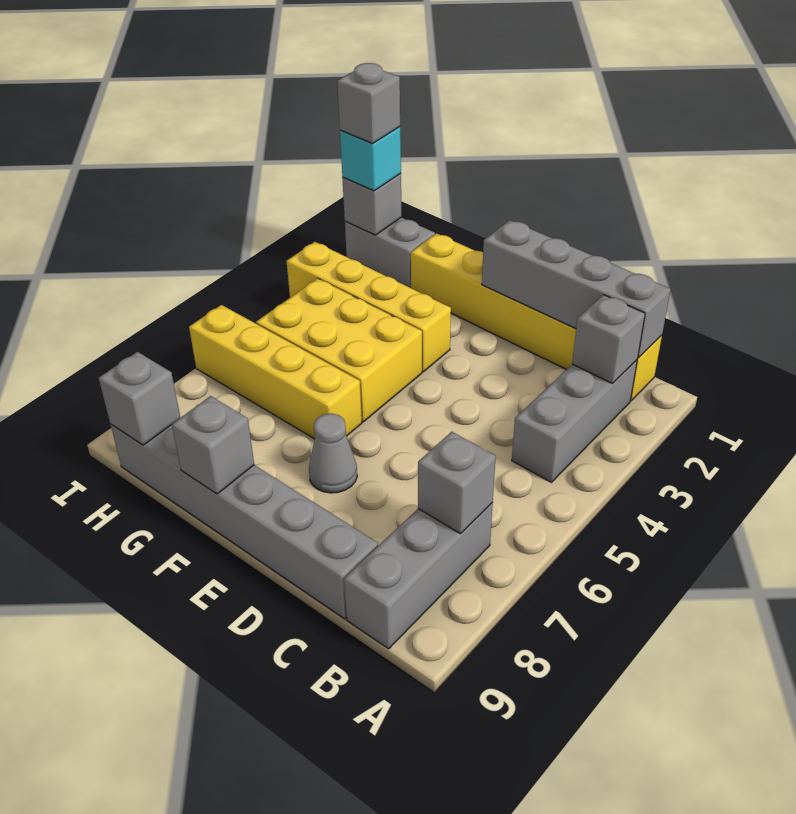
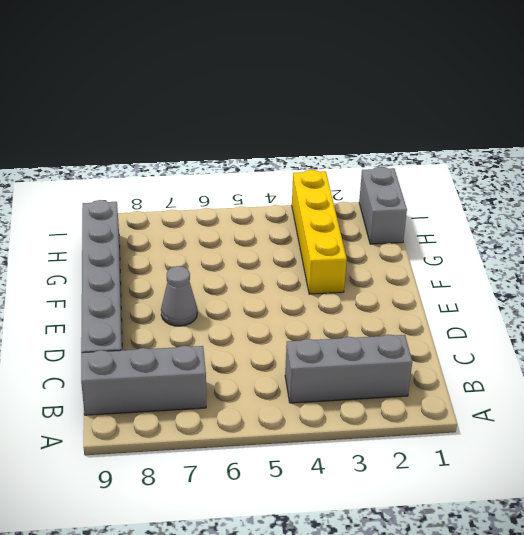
none -> yellow brick B1:G1 level 1
none -> yellow brick F4:H5 level 1
none -> yellow brick F6:I6 level 1

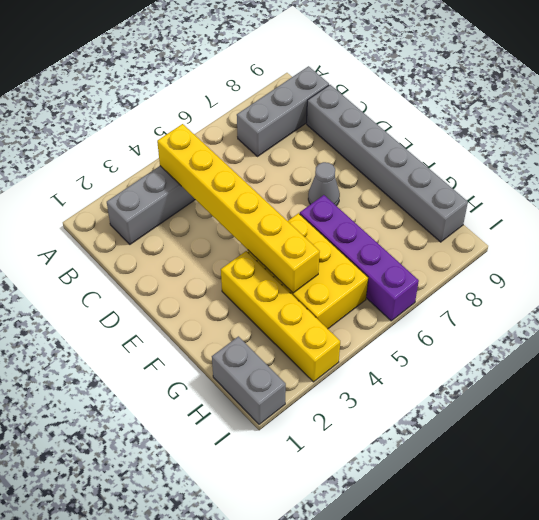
yellow brick B4:G4 level 2 -> yellow brick B1:G1 level 1
purple brick F6:I6 level 1 -> yellow brick F6:I6 level 1
none -> grey brick B1:E1 level 2
none -> grey brick B2 level 2
none -> grey brick B7 level 2

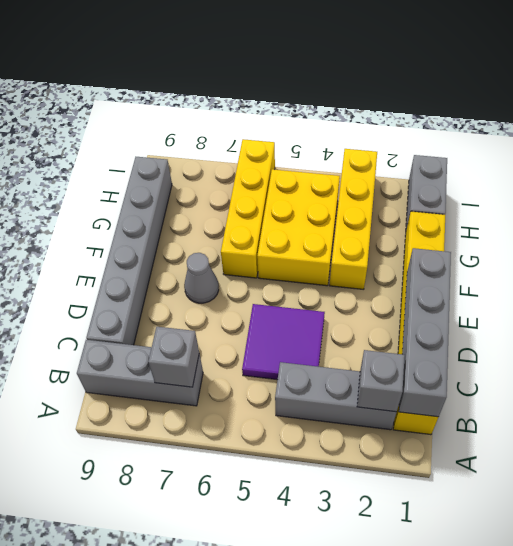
purple tile C4:D5 level 1 -> none
none -> grey brick F9 level 2
none -> grey brick H9 level 2
none -> grey brick I1 level 2

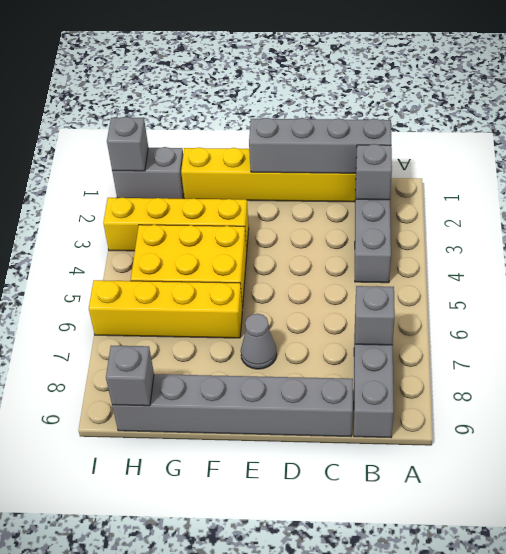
none -> grey brick F9 level 2
none -> cyan brick I1 level 3
none -> grey brick I1 level 4

